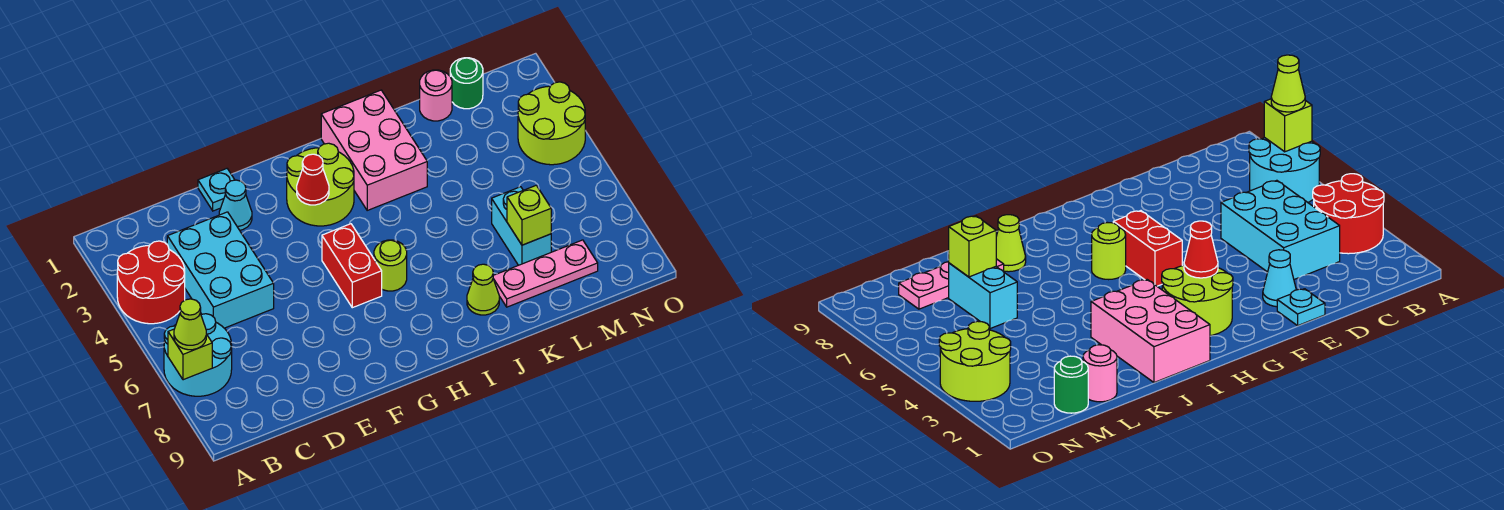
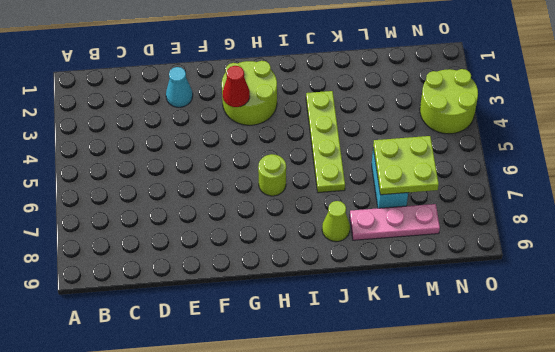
lime plate J3:J6 level 1 -> pink brick I1:J3 level 1
lime plate L6:M7 level 2 -> lime brick L7 level 2
none -> red round brick A3:B4 level 1
none -> cyan round brick A6:B7 level 1
none -> cyan brick C3:D5 level 1

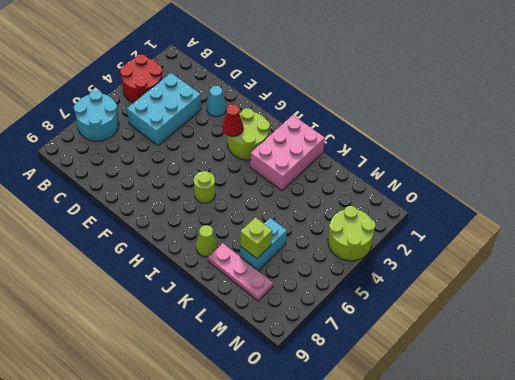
none -> cyan plate E1 level 1
none -> red brick G5:G6 level 1
none -> pink round brick L1 level 1

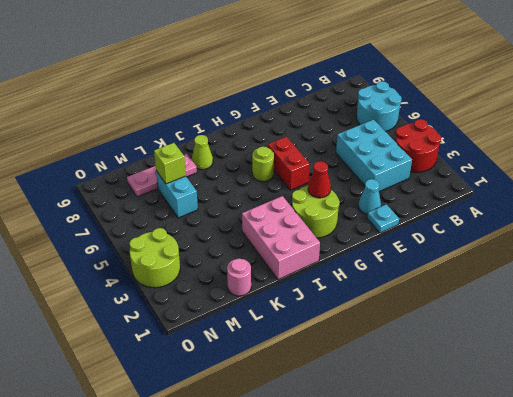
none -> green round brick M1 level 1
none -> lime brick A7 level 2
none -> lime cone A7 level 3

